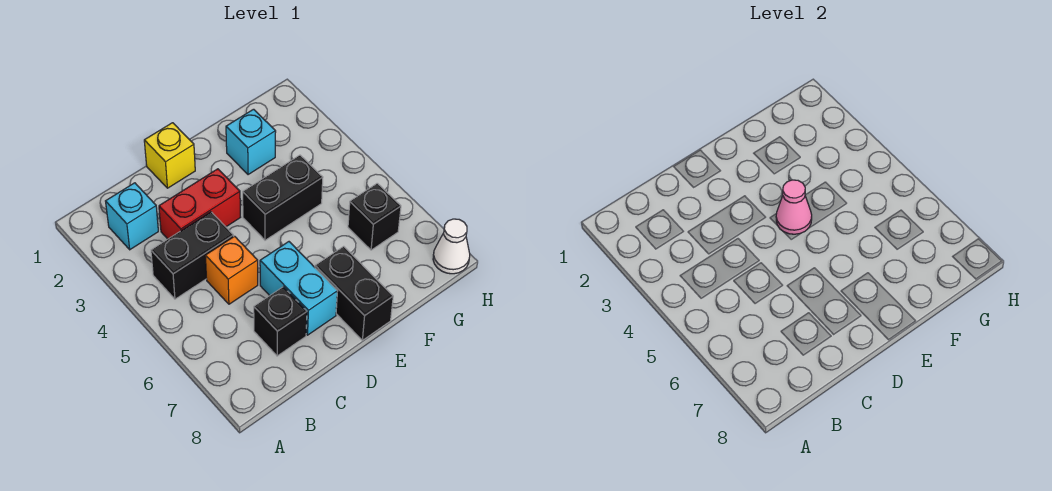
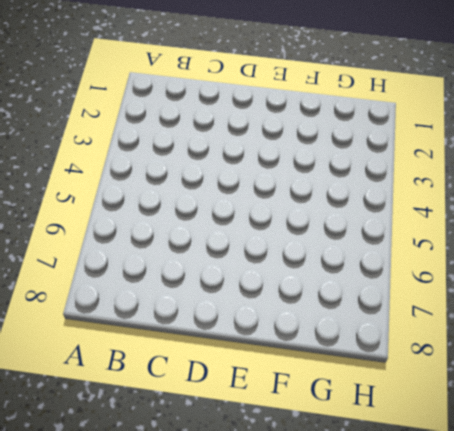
none -> cyan brick B2 level 1
none -> black brick B4:C4 level 1
none -> red brick C3:D3 level 1

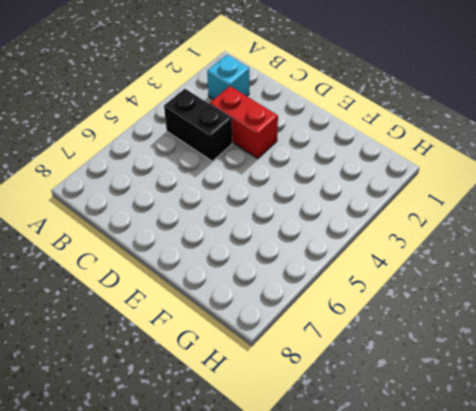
none -> orange brick C5 level 1
none -> black brick C7 level 1
none -> yellow brick D1 level 1

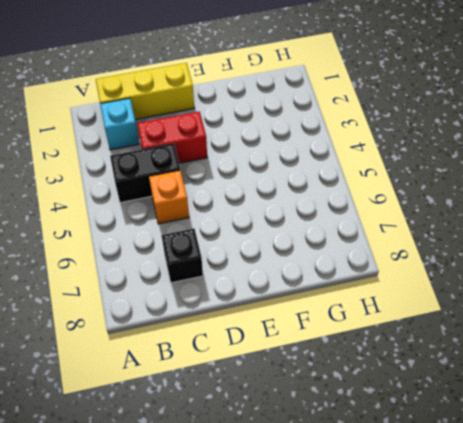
yellow brick B1:D1 level 1 -> yellow brick D1 level 1
none -> cyan brick D6:D7 level 1
none -> black brick E4:F4 level 1
none -> black brick E7:E8 level 1

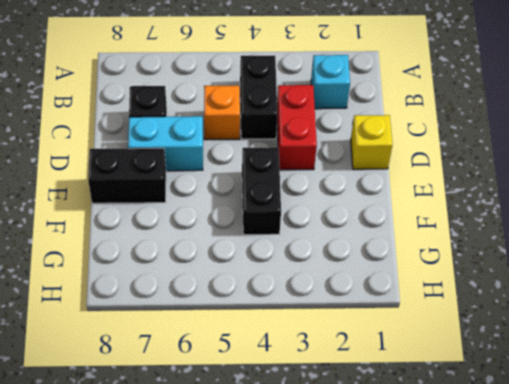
none -> cyan brick F2 level 1
none -> black brick G6 level 1
none -> white cone H8 level 1

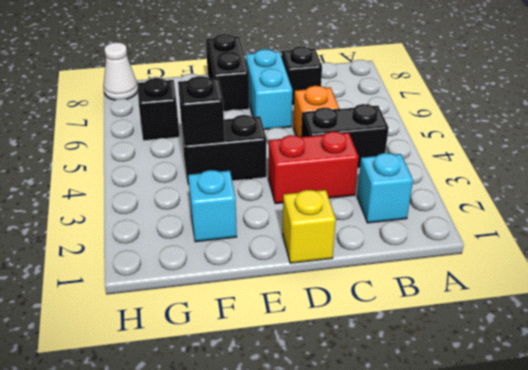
black brick F4 level 2 -> none
none -> pink cone E4 level 2

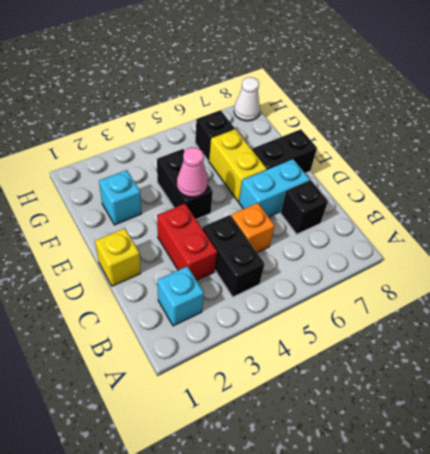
yellow brick E6:F6 level 1 -> none

